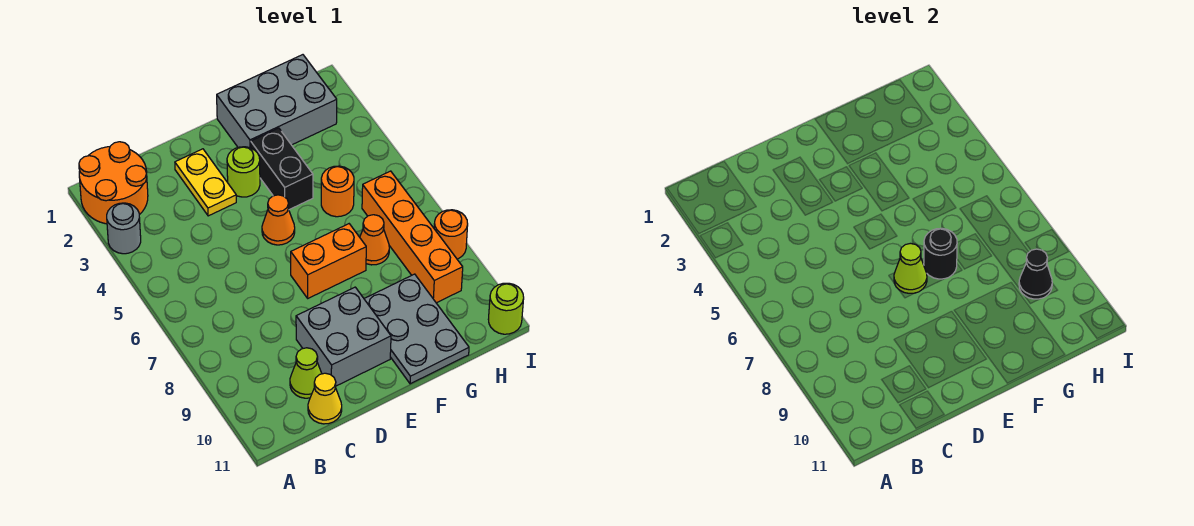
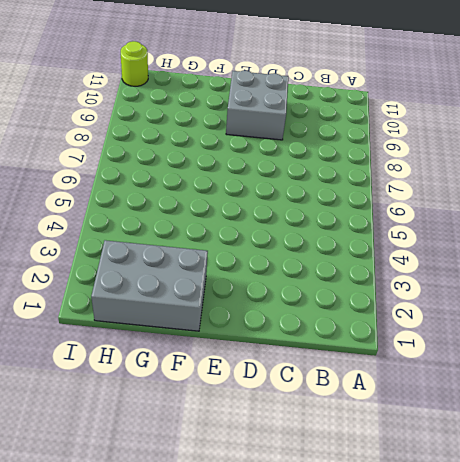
none -> orange round brick A1:B2 level 1
none -> grey round brick A3 level 1
none -> lime cone C10 level 1

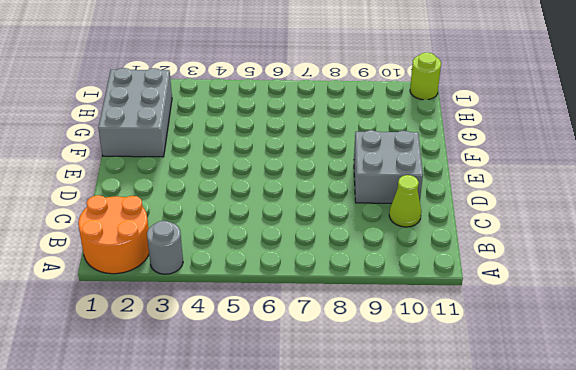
none -> yellow cone C11 level 1
none -> yellow plate D2:D3 level 1
none -> lime round brick E3 level 1

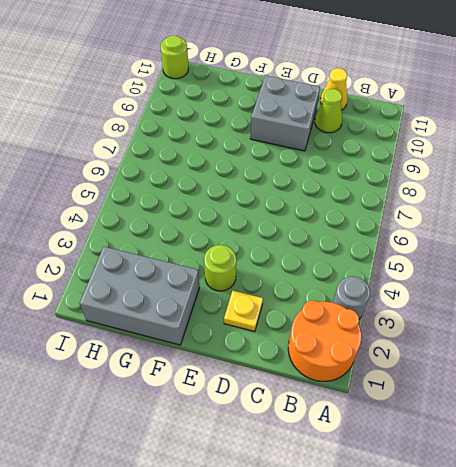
yellow plate D2 level 1 -> yellow plate D2:D3 level 1
none -> orange cone E5 level 1
none -> orange brick E7:F7 level 1
none -> black brick F3:F4 level 1

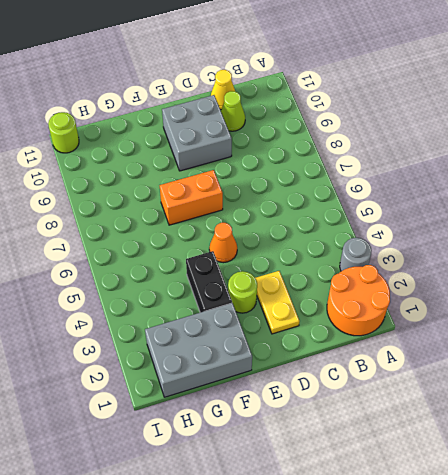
none -> grey plate F9:G11 level 1
none -> orange round brick G5 level 1
none -> orange cone G7 level 1

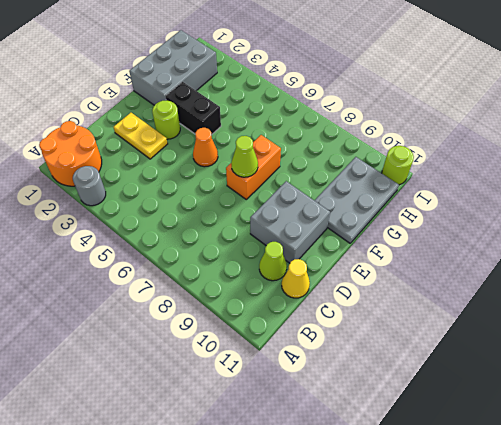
grey plate F10:H11 level 1 -> grey plate F9:G11 level 1
none -> orange round brick G5 level 1
none -> orange cone G7 level 1
none -> orange brick H6:H9 level 1

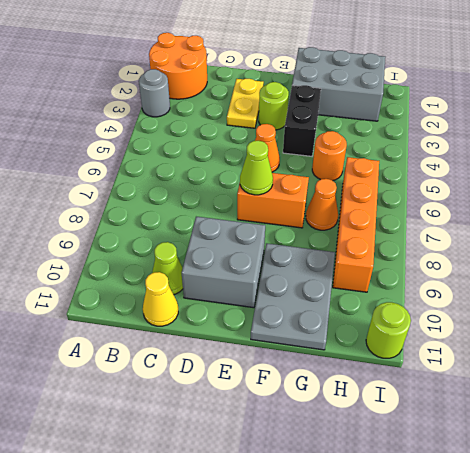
none -> orange round brick I8 level 1
none -> black round brick F7 level 2
none -> black cone H9 level 2

